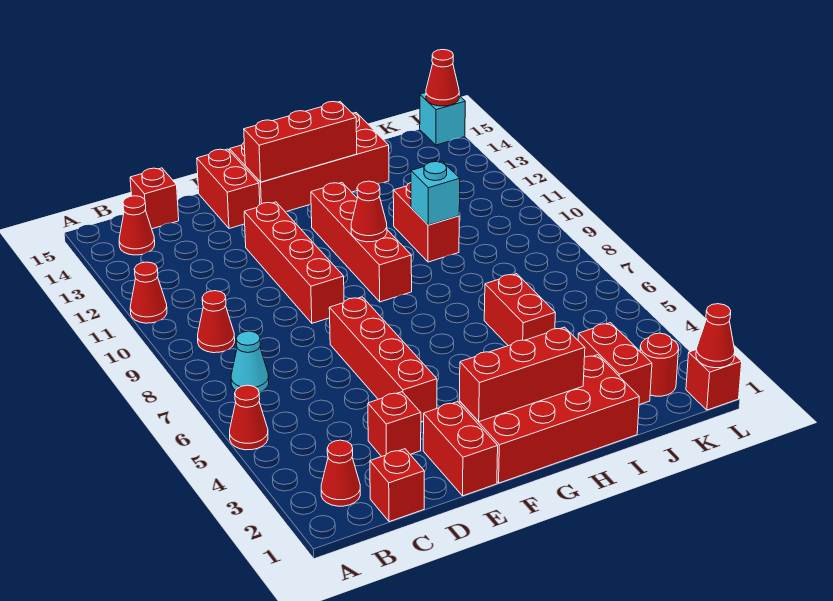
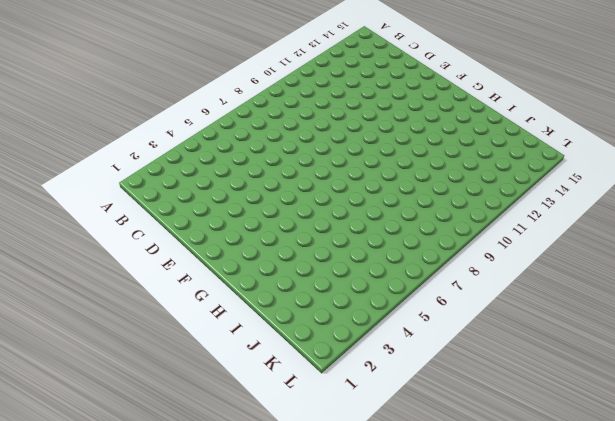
none -> red cone A5 level 1
none -> red cone A11 level 1
none -> red cone B2 level 1

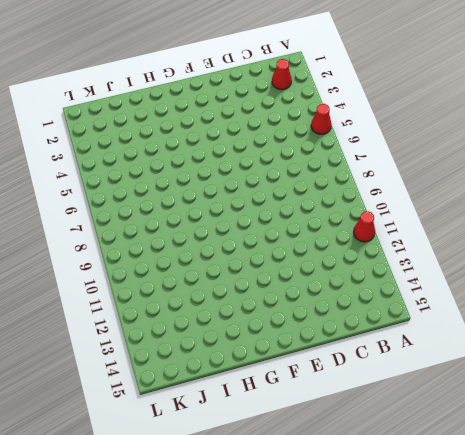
none -> cyan cone B7 level 1
none -> red cone B9 level 1
none -> red cone B14 level 1

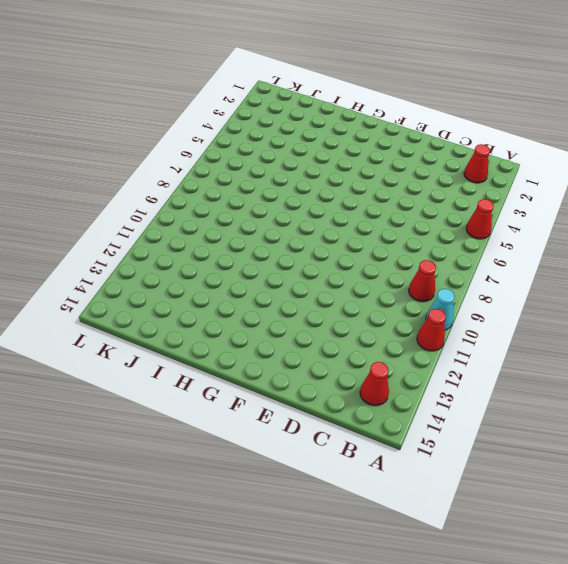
cyan cone A10 level 1 -> cyan cone B7 level 1
none -> red brick C1 level 1
none -> red brick C15 level 1
none -> red brick D3 level 1

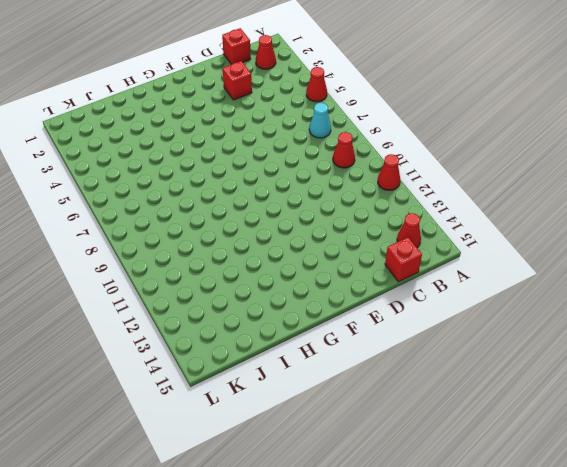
none -> red brick E1:E2 level 1
none -> red brick E4:E7 level 1
none -> red brick E9:E12 level 1

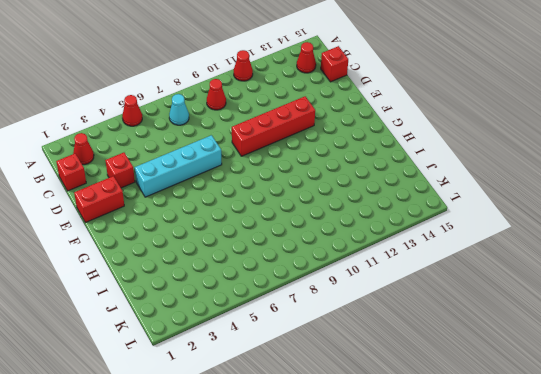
cyan brick E4:E7 level 1 -> red brick E4:E7 level 1
none -> red brick E14:E15 level 1
none -> red brick F1:I2 level 1
none -> red brick F14:I15 level 1

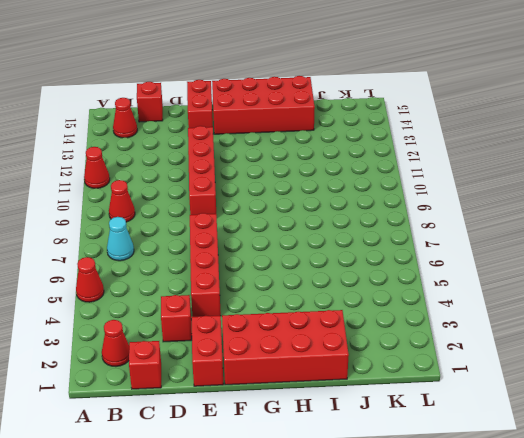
none -> red brick G9:G12 level 1
none -> red brick I5:I6 level 1
none -> red brick I10:I11 level 1

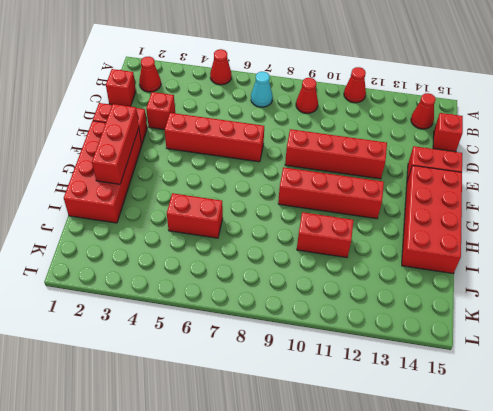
none -> red brick J2:J3 level 1
none -> red round brick K2 level 1
none -> red brick L1 level 1

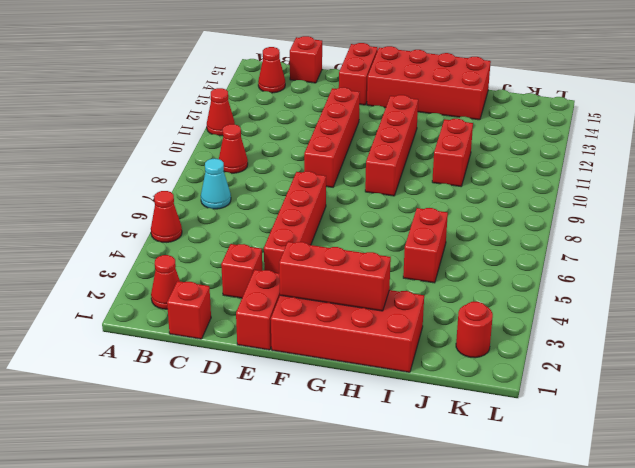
none -> red brick J2:J3 level 1
none -> red brick L1 level 1
none -> cyan brick L15 level 1

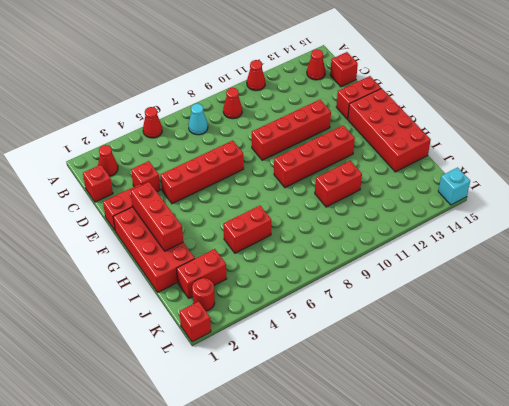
none -> red brick F14:H14 level 2
none -> red cone G10 level 2
none -> cyan brick I10 level 2

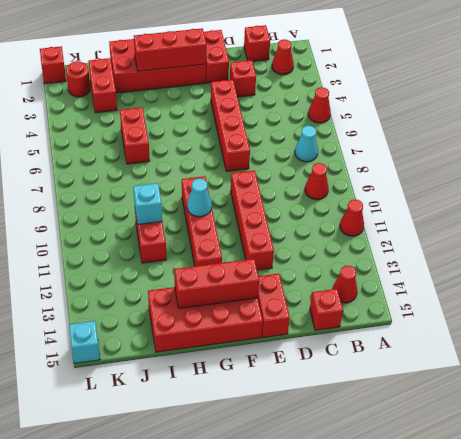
cyan cone G10 level 2 -> red cone G10 level 2
none -> red cone L1 level 2
none -> red cone L15 level 2

